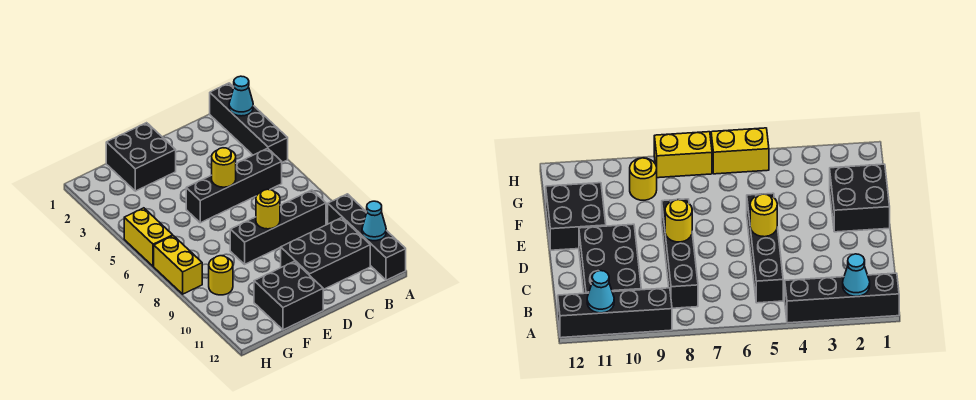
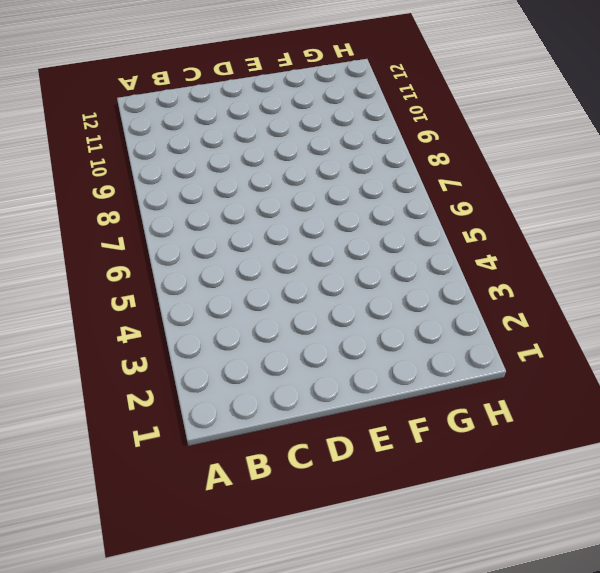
none -> black brick A1:A4 level 1
none -> black brick A9:A12 level 1
none -> black brick B5:E5 level 1

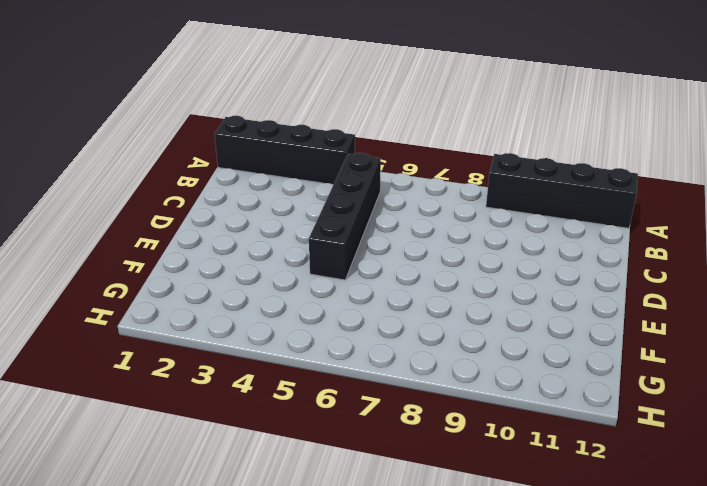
none -> black brick B8:E8 level 1
none -> black brick B10:D11 level 1
none -> black brick E1:F2 level 1

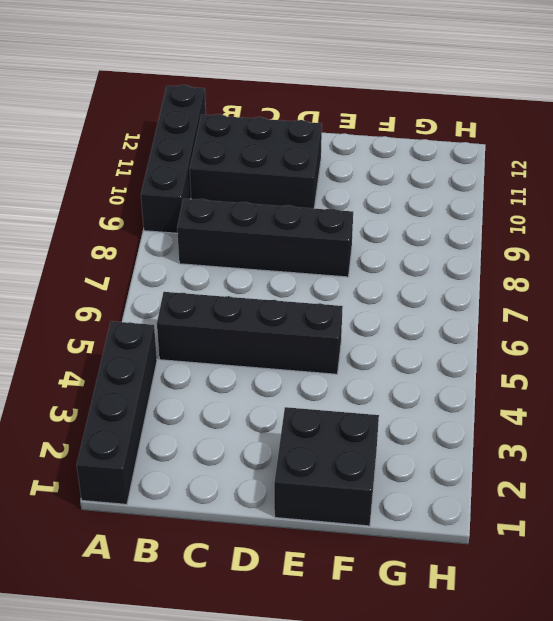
none -> black brick E11:F12 level 1
none -> yellow round brick G9 level 1
none -> yellow brick H5:H6 level 1

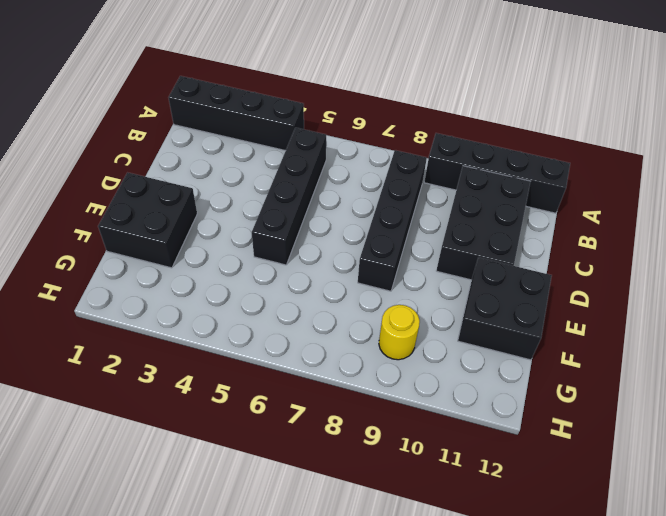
none -> yellow brick H5:H6 level 1
none -> yellow brick H7:H8 level 1
none -> cyan cone A2 level 2

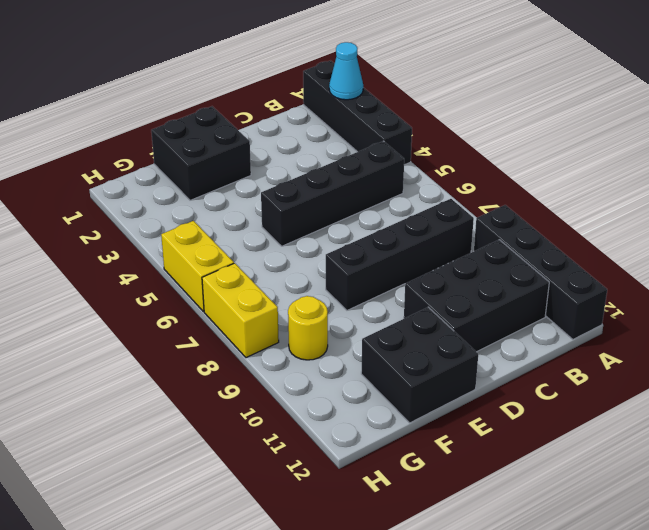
none -> cyan cone A11 level 2
none -> yellow round brick D5 level 2
none -> yellow round brick D8 level 2

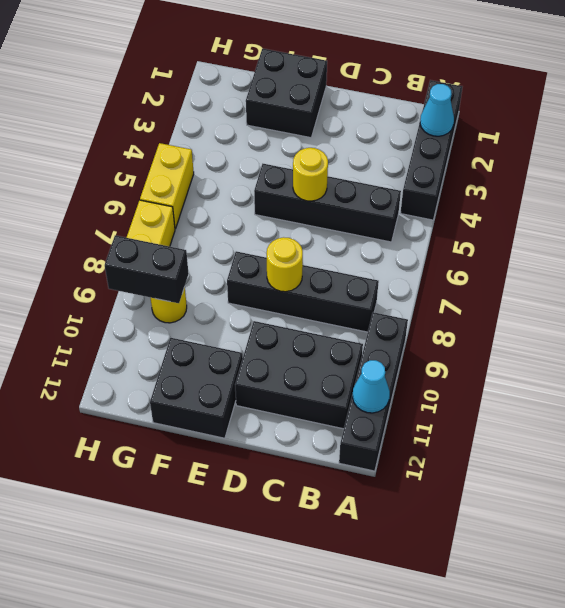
black brick G9:H9 level 2 -> none

